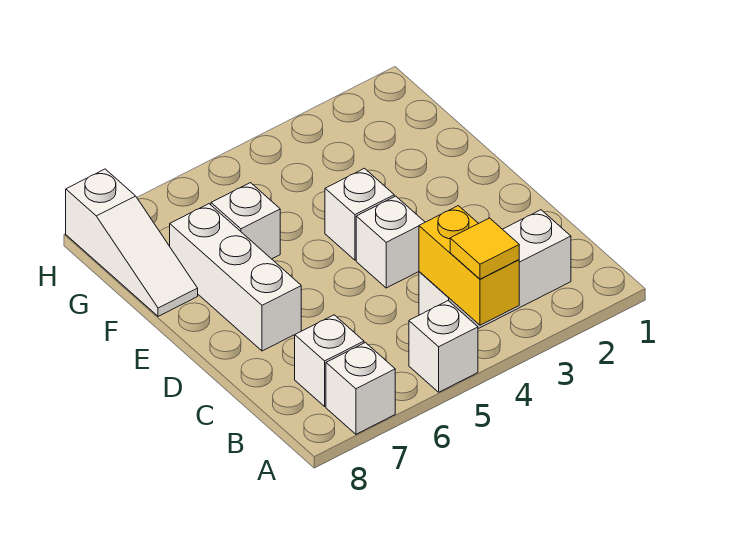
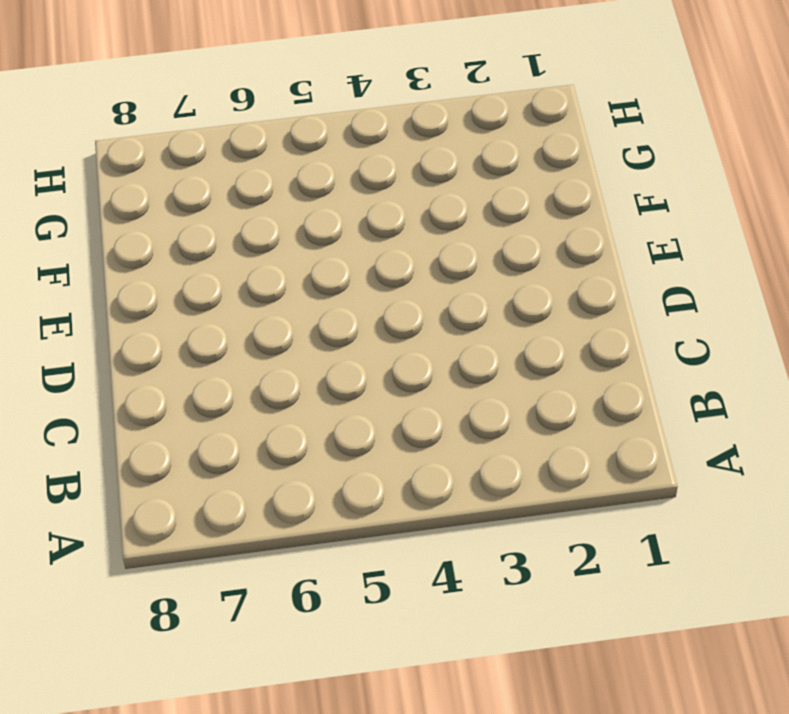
none -> white brick A5 level 1
none -> white brick A7 level 1

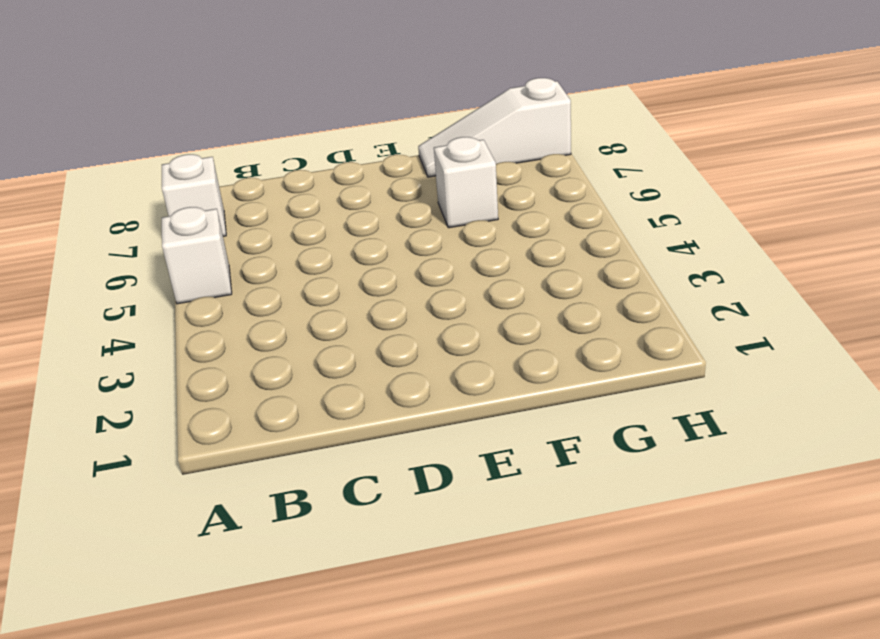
none -> white brick B2:B4 level 1
none -> white brick B7 level 1

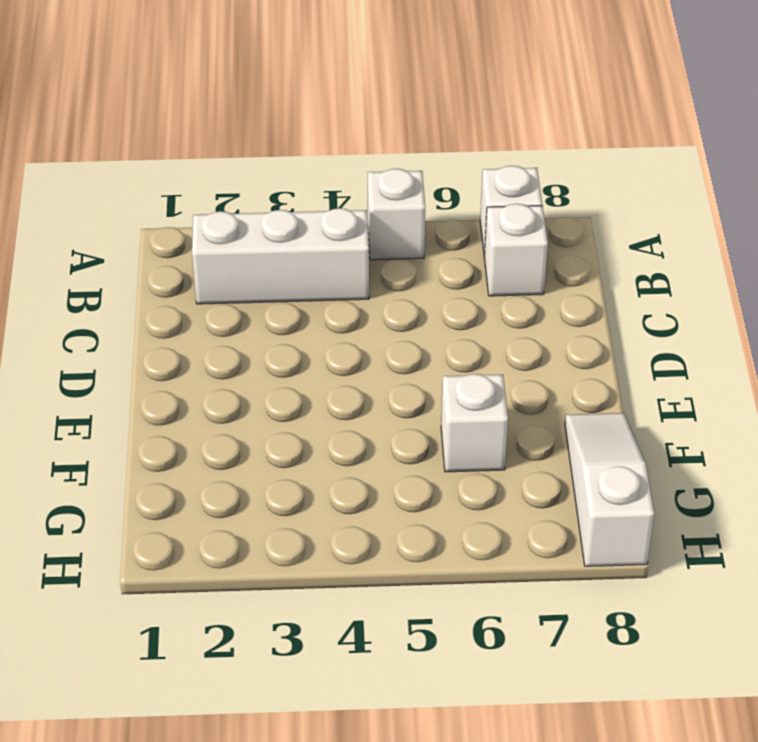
none -> white brick D4 level 1
none -> white brick D7:F7 level 1

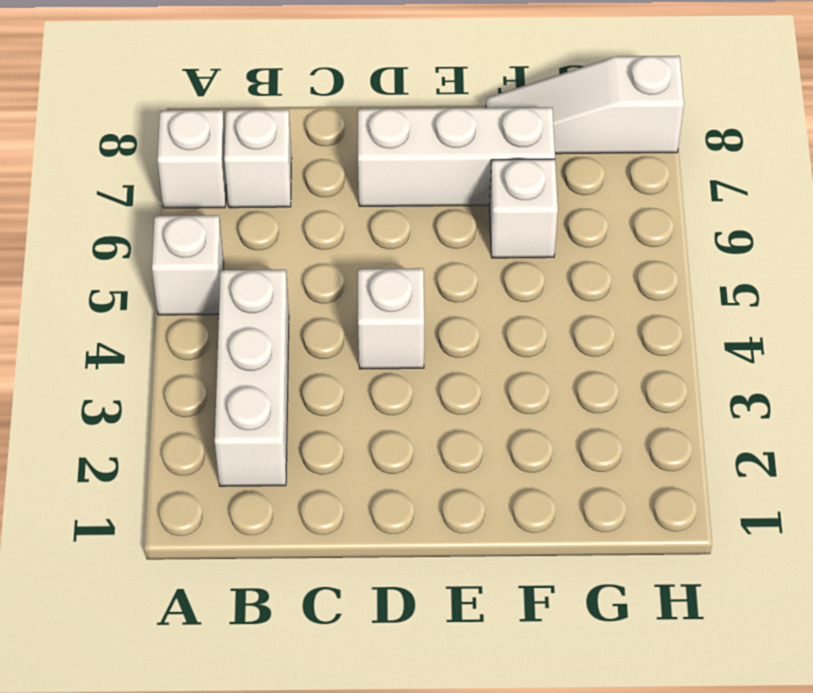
none -> white brick E4 level 1
none -> yellow brick A4:B4 level 2

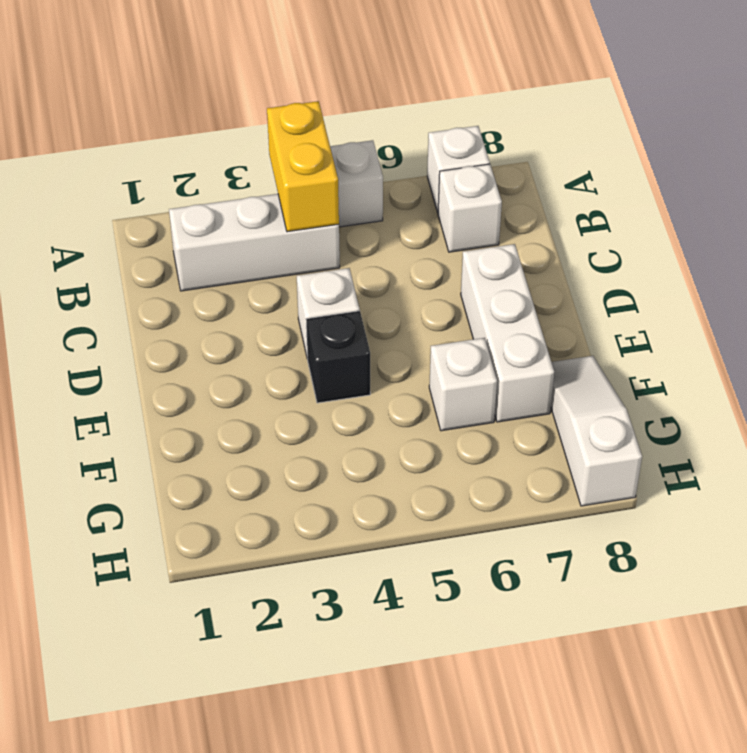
black brick E4 level 1 -> white brick E4 level 1
none -> yellow tile A4 level 3

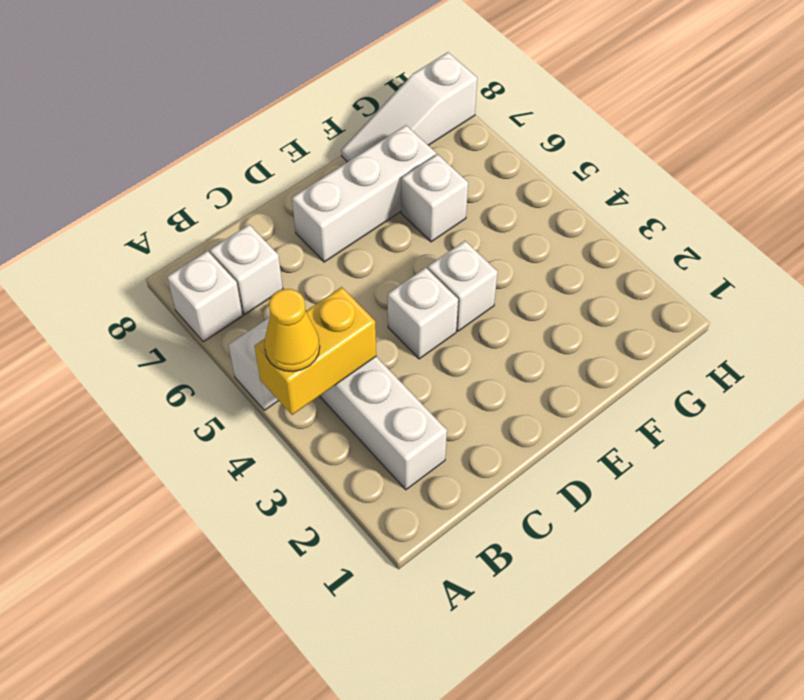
yellow cone A4 level 3 -> yellow tile A4 level 3

